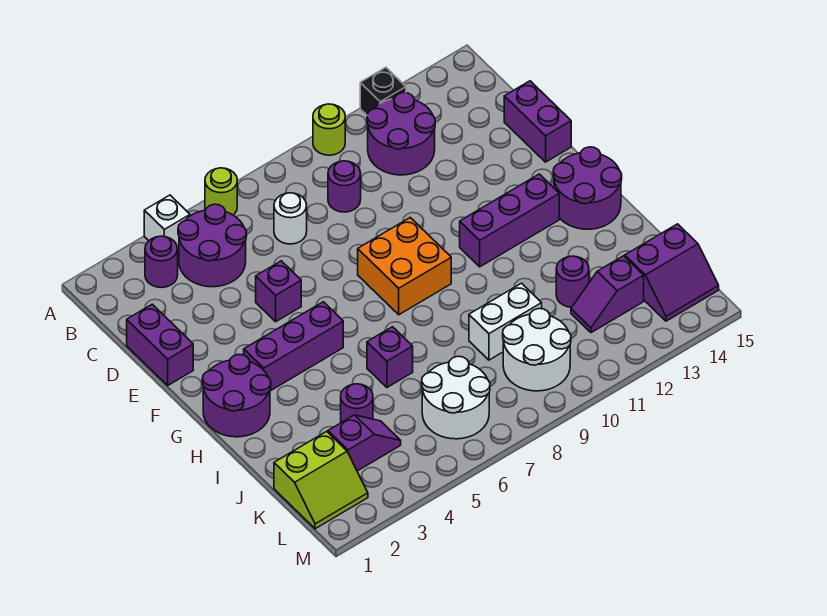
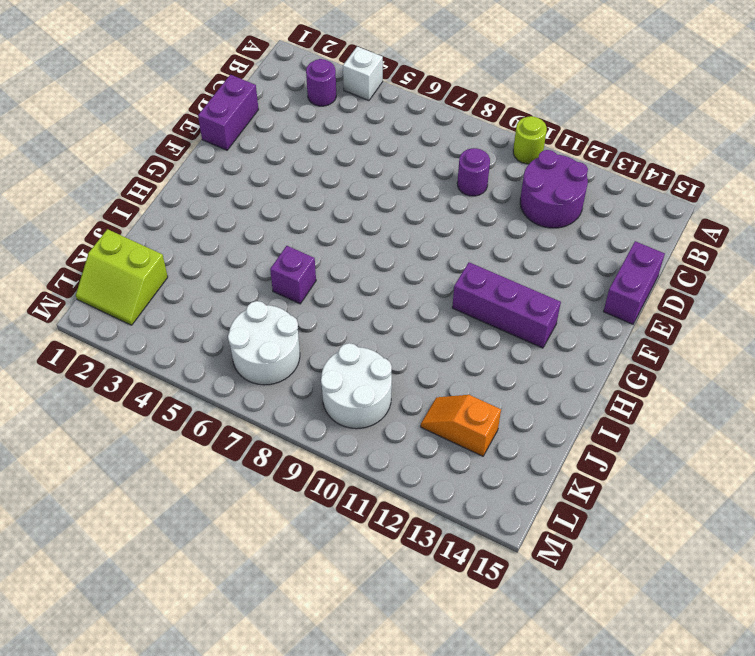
orange slope K12:K13 level 1 top 13 -> purple slope K12:K13 level 1 top 13
none -> lime round brick A6 level 1
none -> black brick A12 level 1
none -> purple round brick B4:C5 level 1

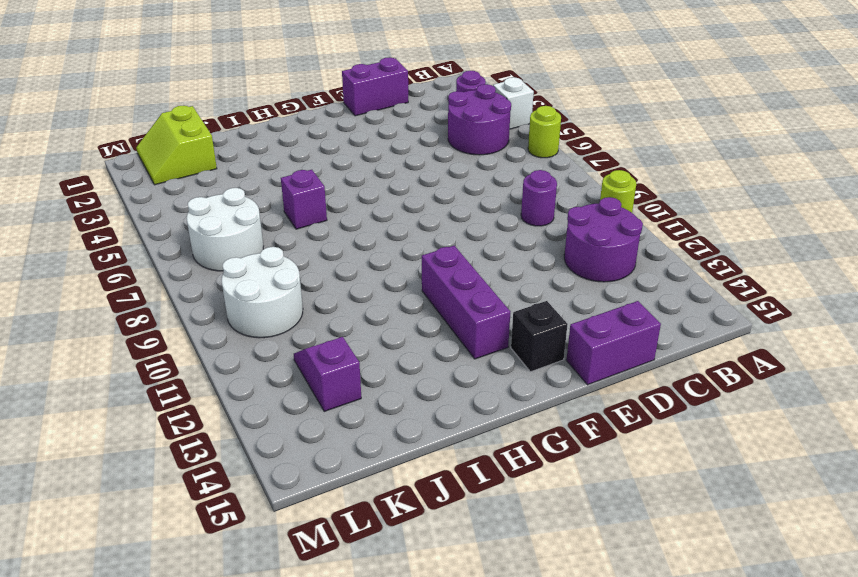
black brick F14 level 1 -> black brick A12 level 1
none -> white round brick C7 level 1
none -> purple brick E5 level 1
none -> orange brick F8:G9 level 1

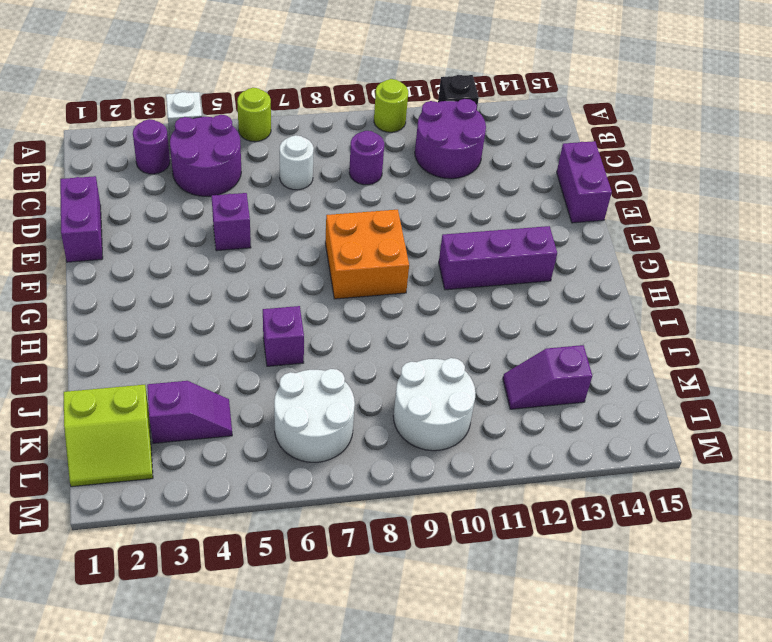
none -> purple round brick G1:H2 level 1
none -> purple brick G3:G5 level 1
none -> purple round brick G14:H15 level 1

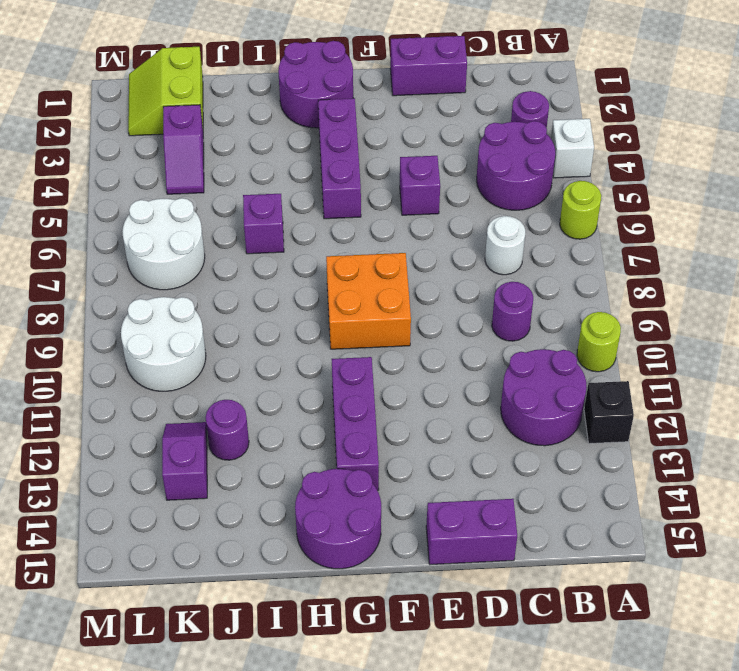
none -> purple round brick J4 level 1
none -> white brick J9:J10 level 1
none -> purple slope K14:L15 level 1 top K

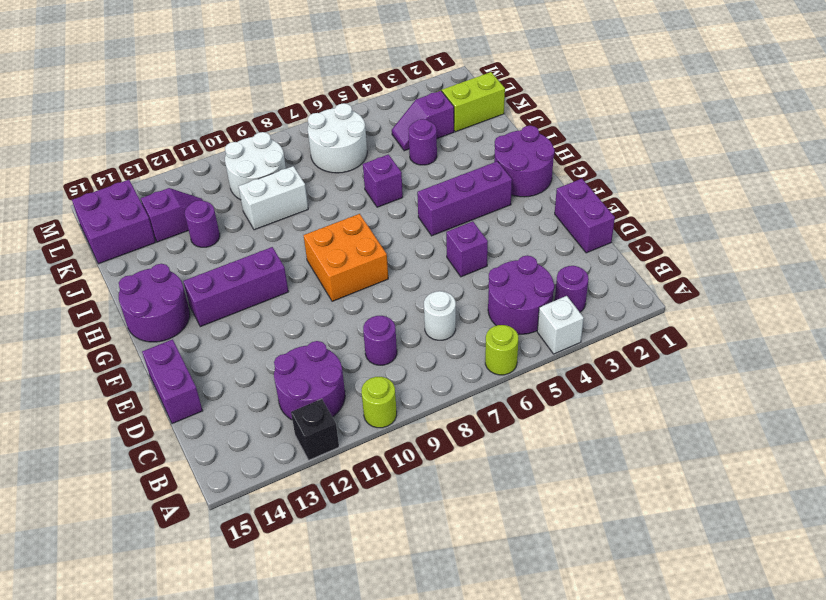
purple brick K14:L15 level 1 -> purple slope K14:L15 level 1 top K

